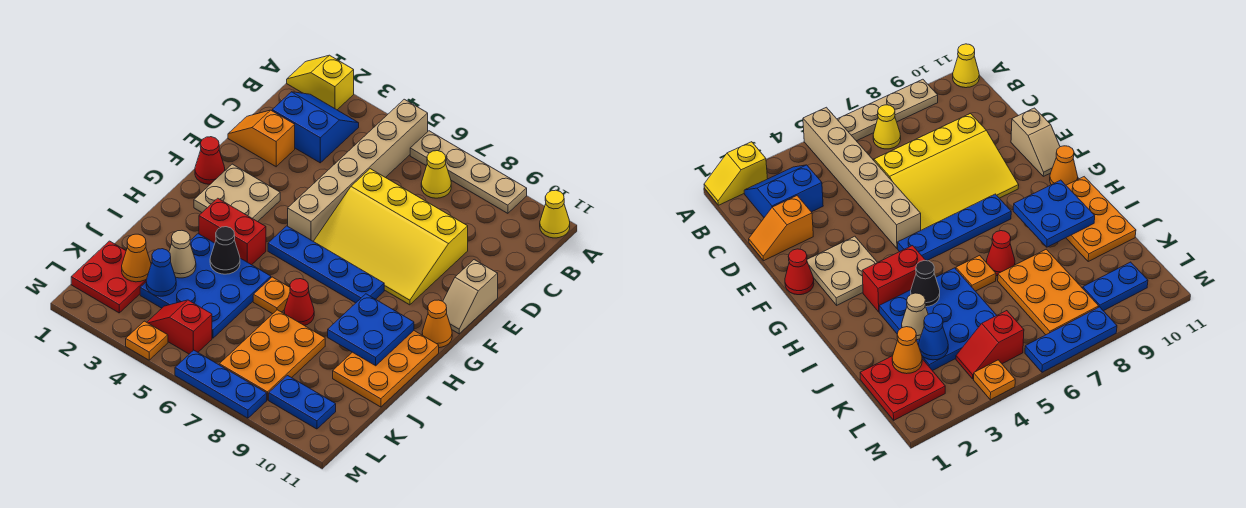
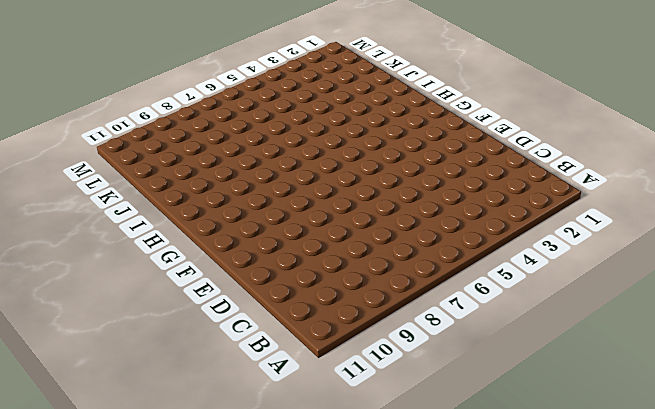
none -> yellow slope A1:A2 level 1 top 2
none -> tan brick A5:F5 level 1
none -> tan plate A6:A9 level 1

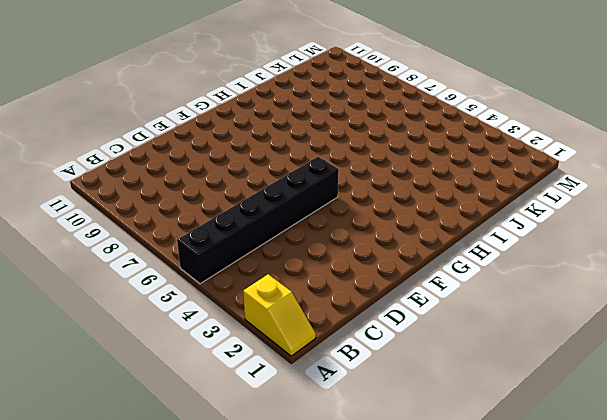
black brick A5:F5 level 1 -> tan brick A5:F5 level 1
none -> tan plate A6:A9 level 1
none -> yellow cone A11 level 1
none -> blue slope B2:C3 level 1 top C

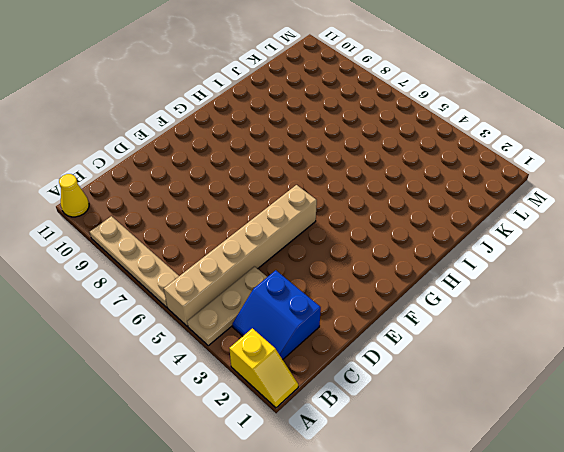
tan plate A4:C4 level 1 -> none
none -> yellow cone B7 level 1
none -> orange slope D1:D2 level 1 top 2
none -> yellow slope D6:F9 level 1 top D

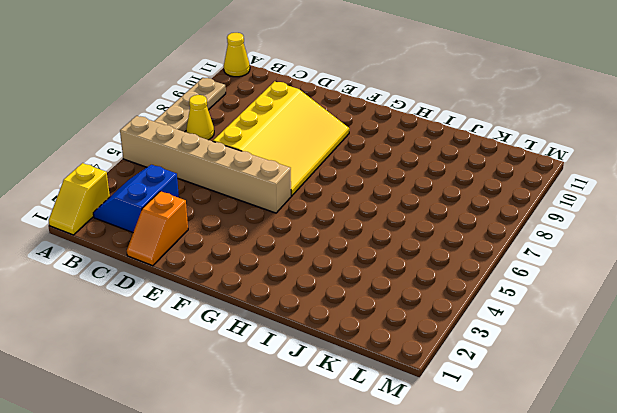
none -> tan slope E11:F11 level 1 top E
none -> red cone F1 level 1
none -> tan plate F2:G3 level 1

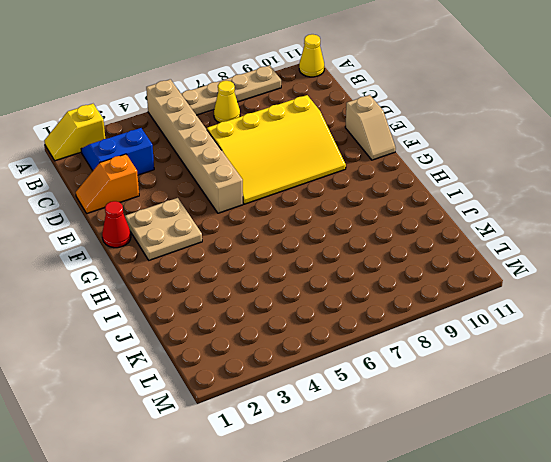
none -> blue plate G5:G8 level 1
none -> orange cone G11 level 1
none -> red brick H3:H4 level 1

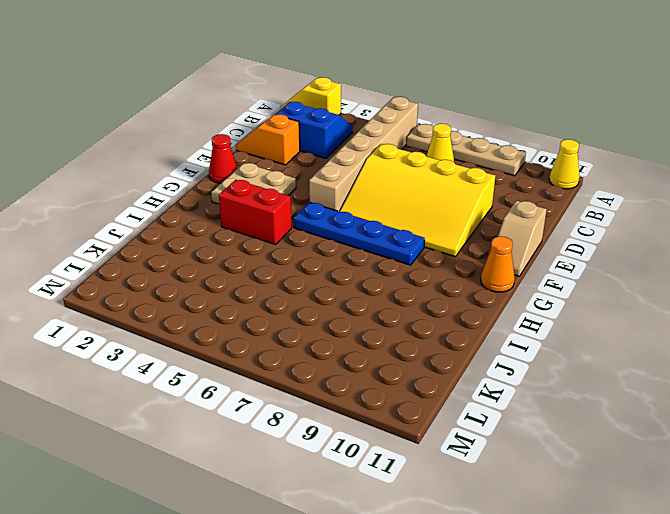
none -> orange plate H10:J11 level 1
none -> blue plate I3:K5 level 1
none -> orange plate I6 level 1

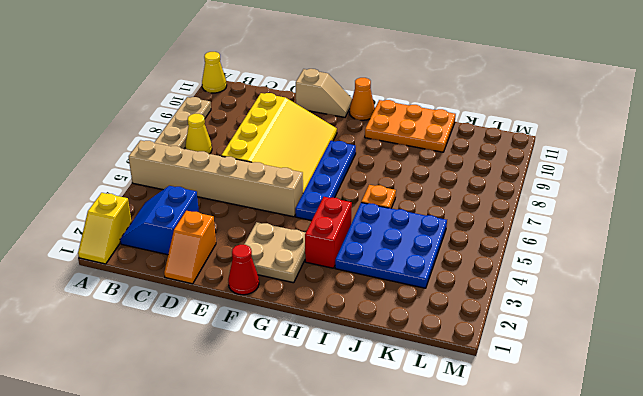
none -> red cone I7 level 1
none -> orange plate J7:L8 level 1
none -> red plate K1:L2 level 1

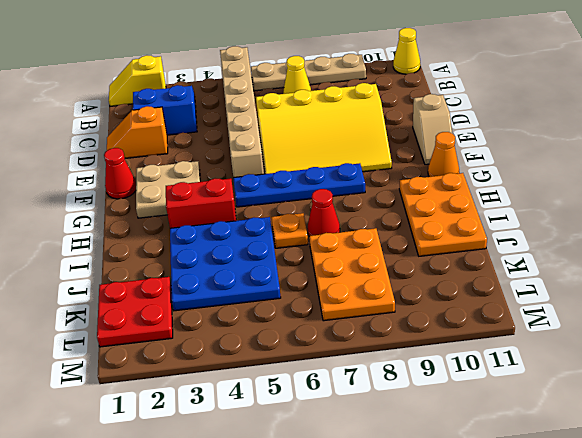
none -> red slope L4:L5 level 1 top 5
none -> blue plate L9:L10 level 1
none -> orange plate M4 level 1

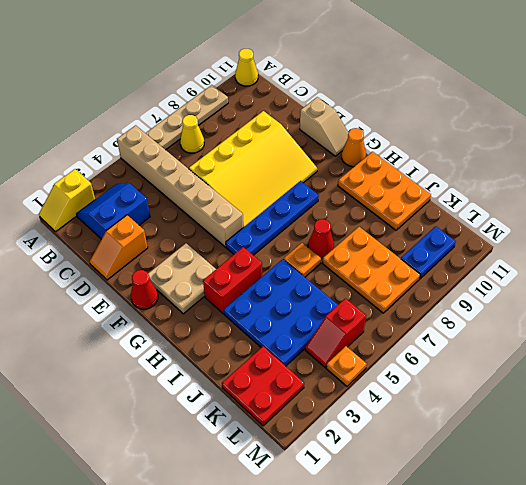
none -> blue plate M6:M8 level 1
none -> blue plate H9:I10 level 2
none -> black cone I4 level 2

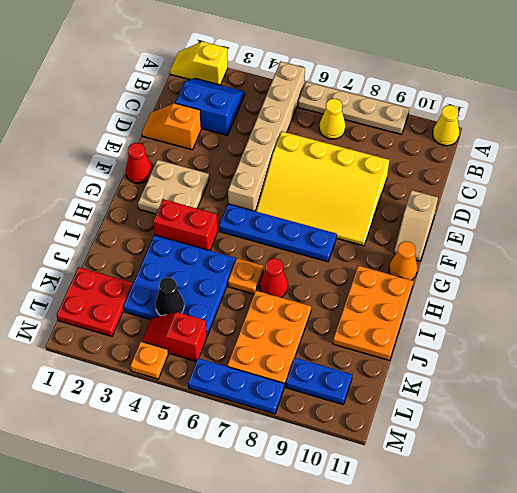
black cone K4 level 2 -> black cone I4 level 2
none -> blue plate H9:I10 level 2
none -> tan cone J3 level 2
none -> orange cone K2 level 2

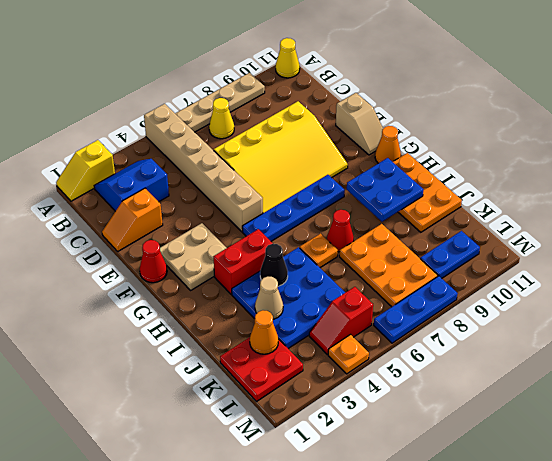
none -> blue cone K3 level 2

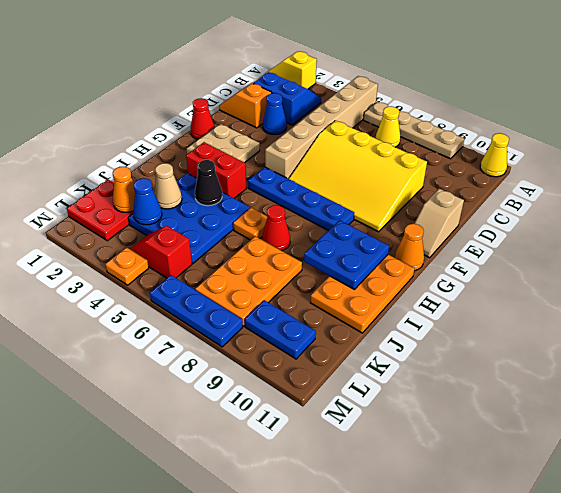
blue cone D3 level 1 -> none

